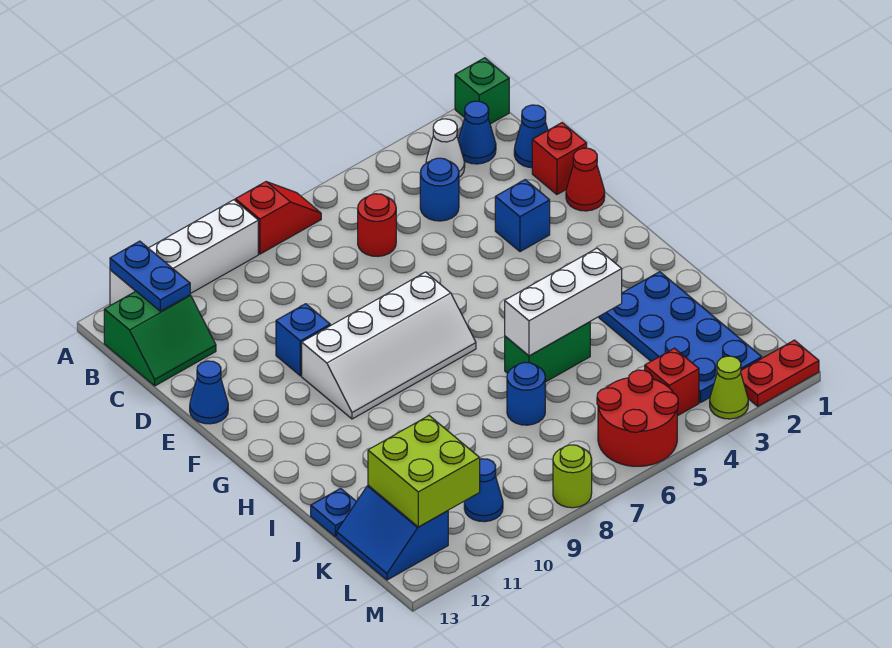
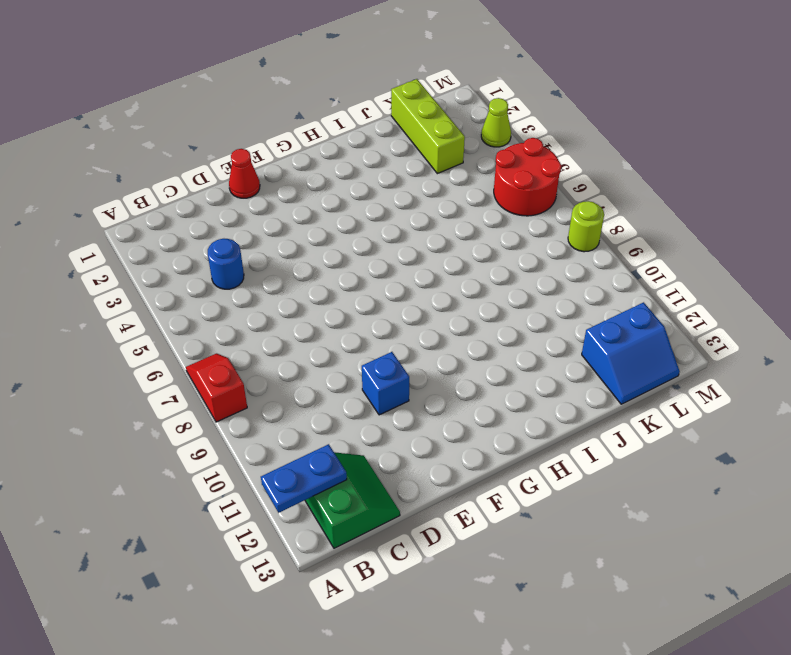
lime brick K1:K3 level 1 -> blue plate I2:L3 level 1
none -> green brick A1 level 1
none -> white brick A9:A12 level 1
none -> blue cone B2 level 1

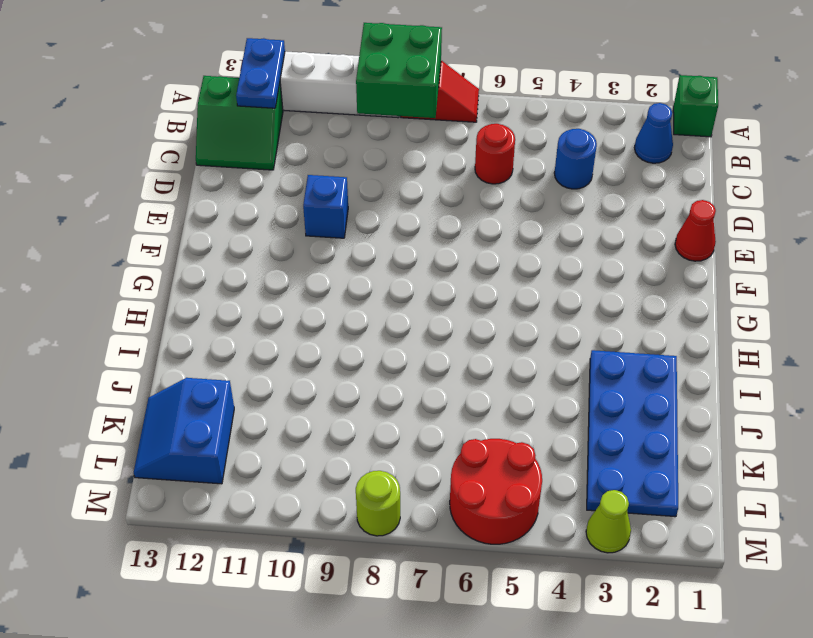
green brick A8:B9 level 2 -> none
none -> white cone B3 level 1
none -> blue cone C1 level 1
none -> red brick D1 level 1

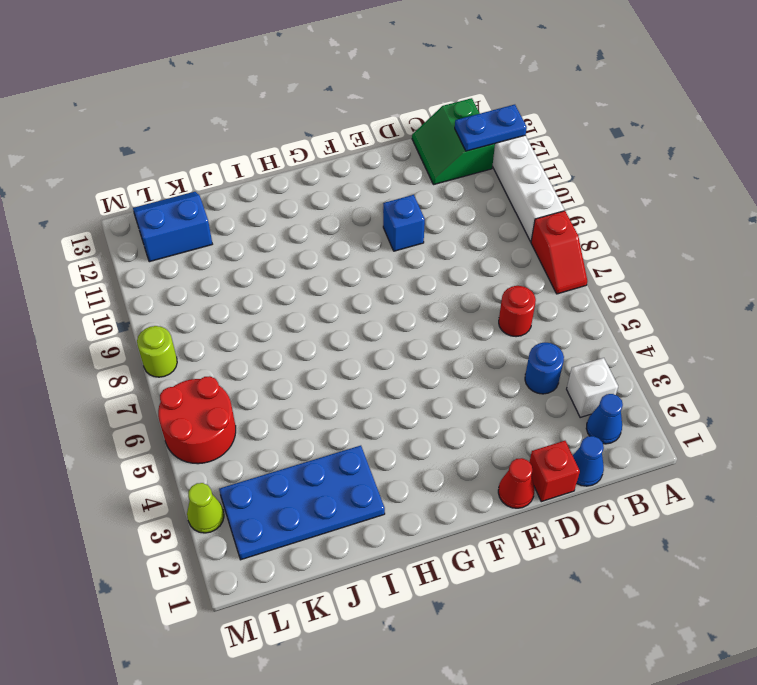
white brick B3 level 1 -> white cone B3 level 1
none -> green brick A1 level 1
none -> blue brick E3 level 1
none -> blue cone E13 level 1

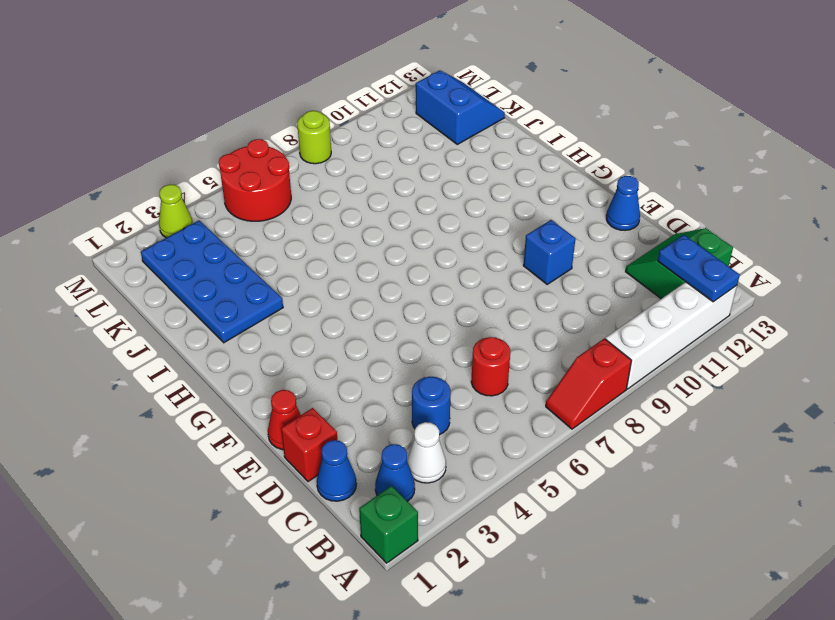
none -> blue brick E3 level 1
none -> white slope F7:G10 level 1 top F
none -> green brick I5:I6 level 1

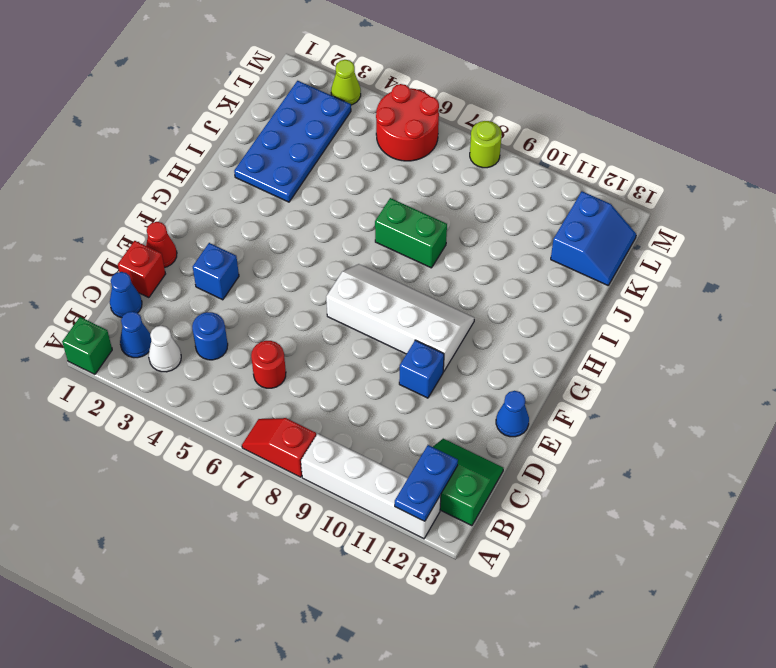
green brick I7:I8 level 1 -> green brick I5:I6 level 1
none -> blue round brick J7 level 1
none -> blue plate J13 level 1
none -> red brick L4 level 1

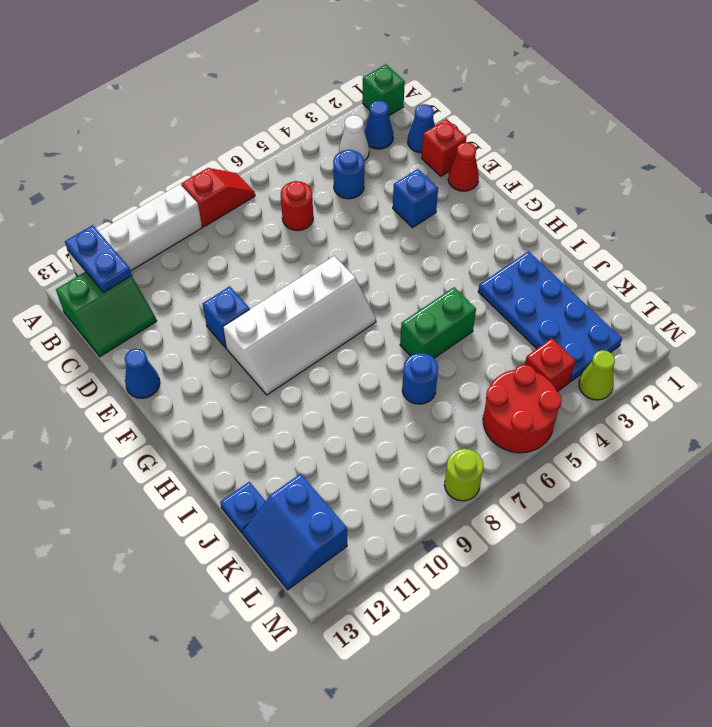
none -> blue cone L10 level 1
none -> red plate M1:M2 level 1
none -> white brick I4:I6 level 2

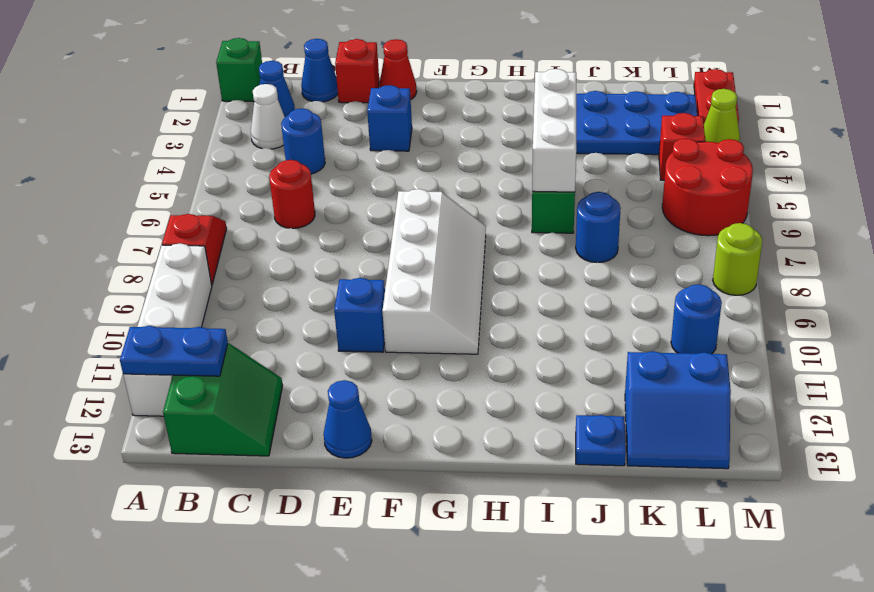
blue round brick L10 level 1 -> blue cone L10 level 1
none -> lime brick K11:L12 level 2

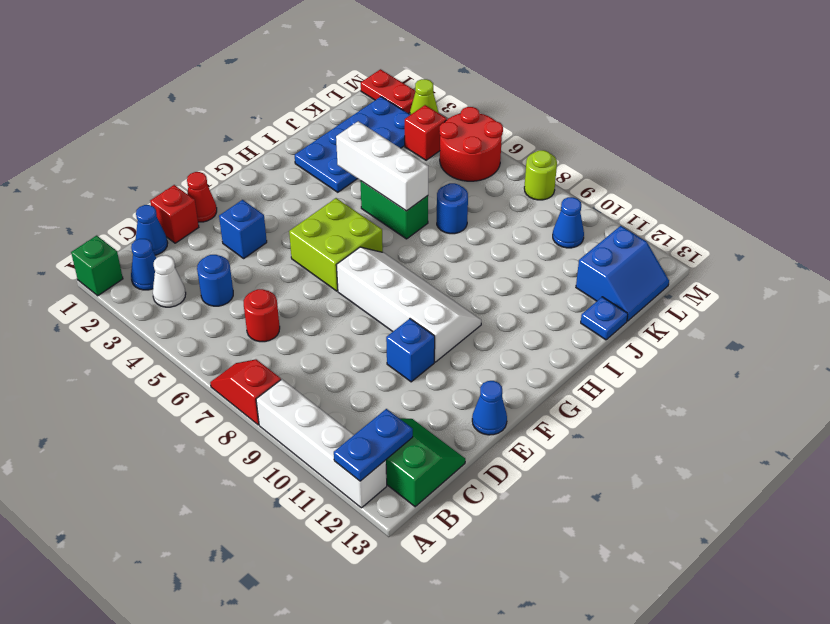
lime brick F5:G6 level 1 -> lime brick K11:L12 level 2

